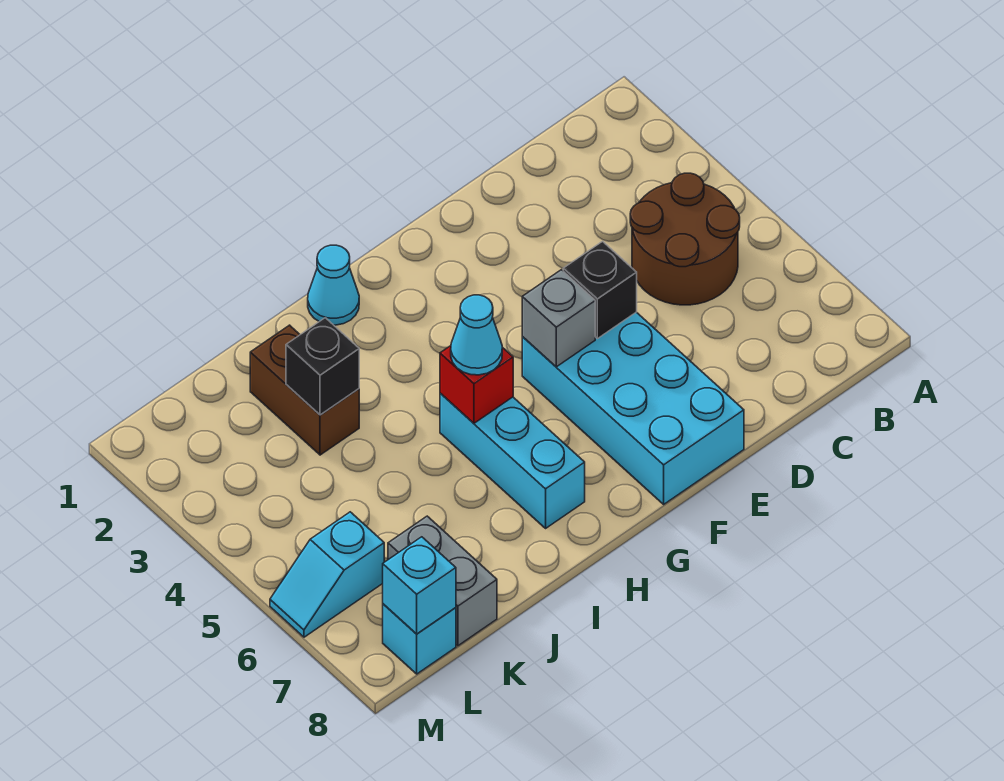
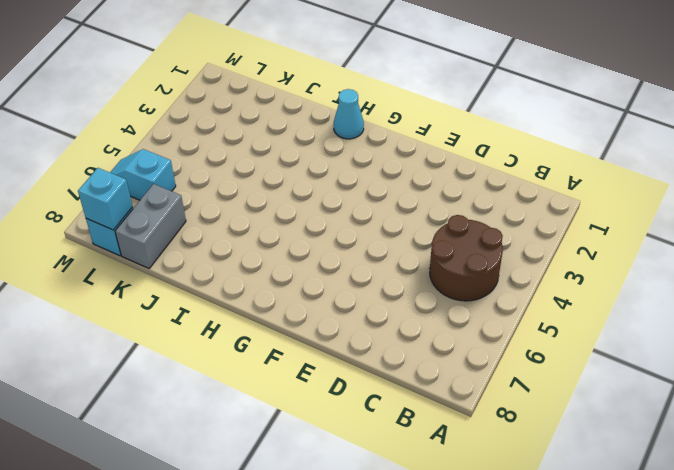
none -> cyan brick E5:F8 level 1
none -> cyan brick H5:H7 level 1
none -> brown brick J2:J3 level 1

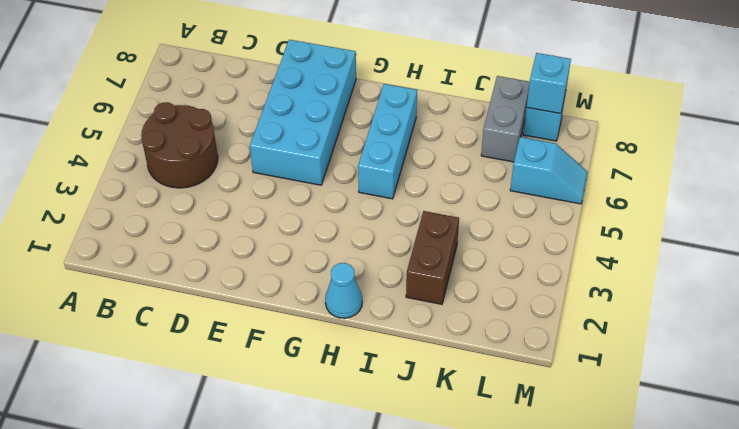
none -> black brick E5 level 2
none -> grey brick F5 level 2
none -> red brick H5 level 2

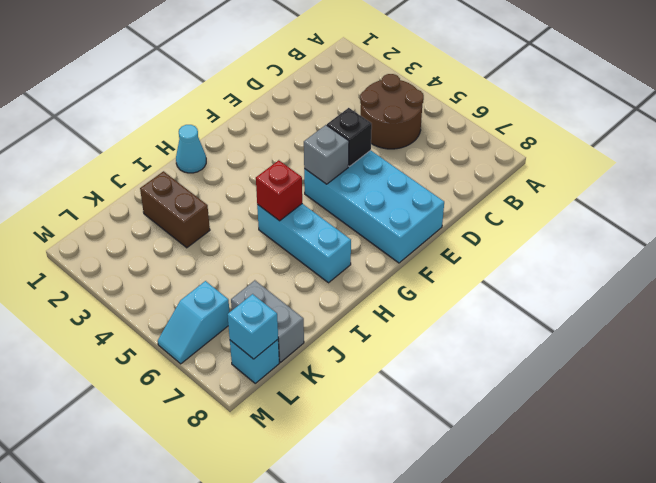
none -> black brick J3 level 2
none -> cyan cone H5 level 3

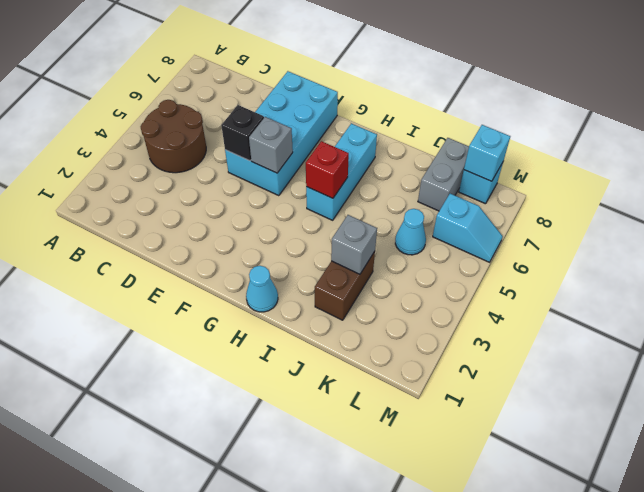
grey brick J3 level 2 -> black brick J3 level 2
cyan cone K5 level 1 -> cyan cone H5 level 3

